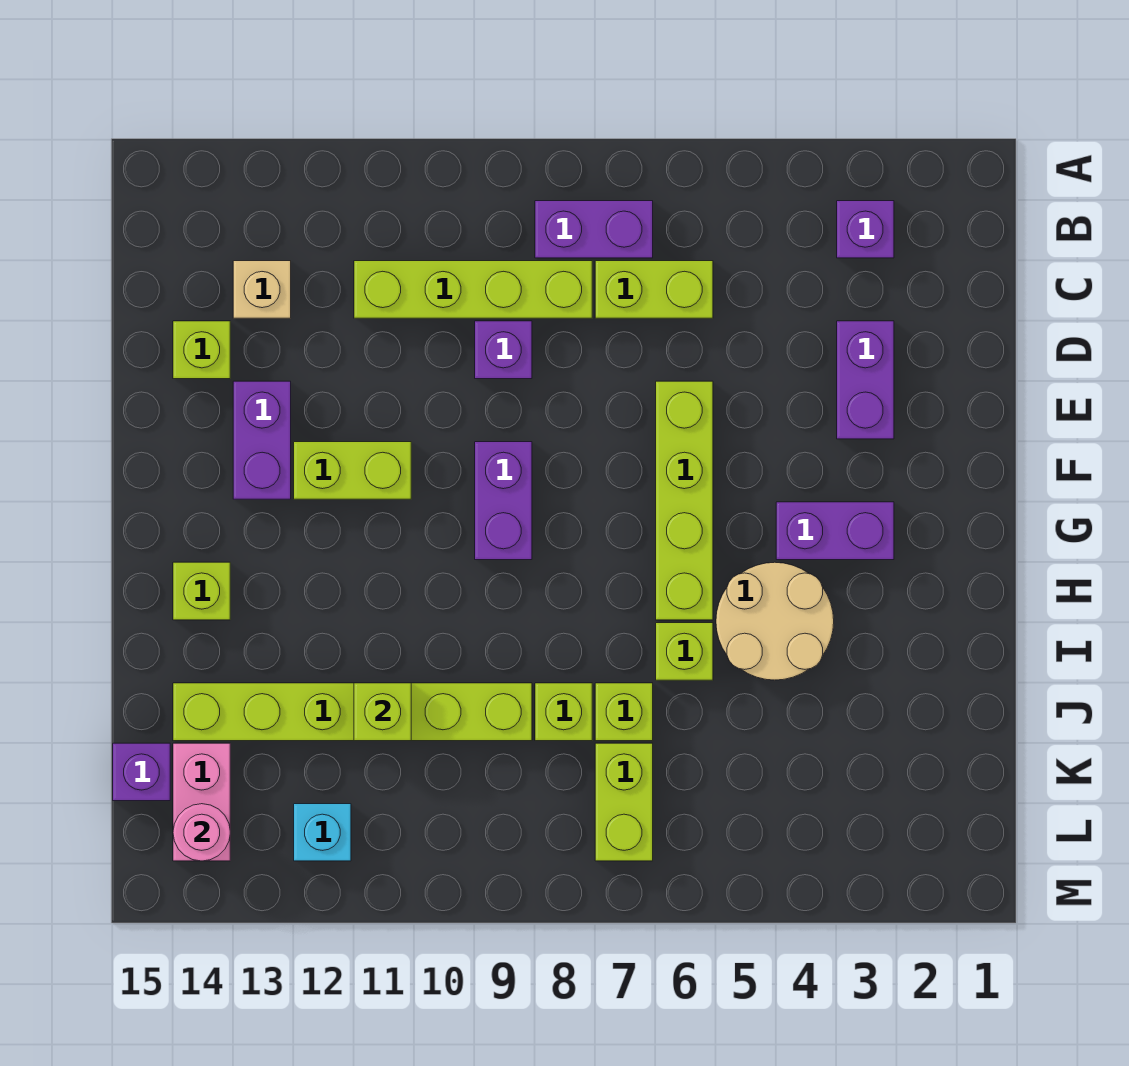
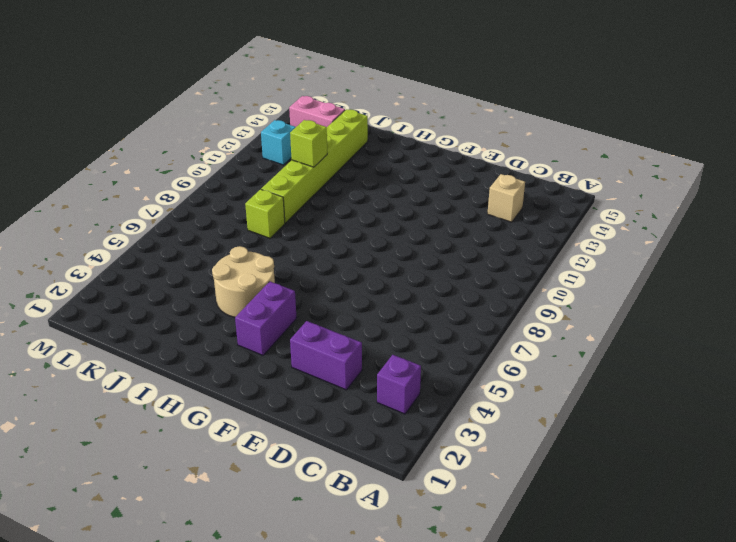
none -> purple brick B7:B8 level 1
none -> lime brick C6:C7 level 1
none -> lime brick C8:C11 level 1

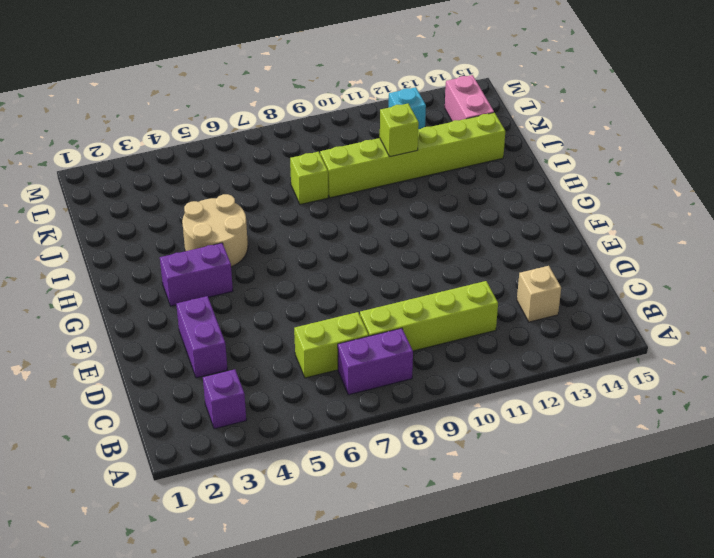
none -> purple brick D9 level 1
none -> lime brick D14 level 1
none -> lime brick E6:H6 level 1

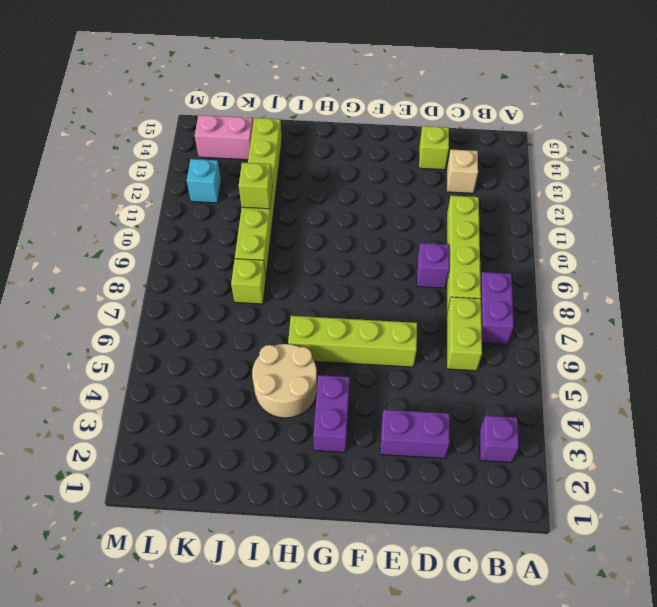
none -> purple brick E13:F13 level 1
none -> purple brick F9:G9 level 1
none -> lime brick F11:F12 level 1

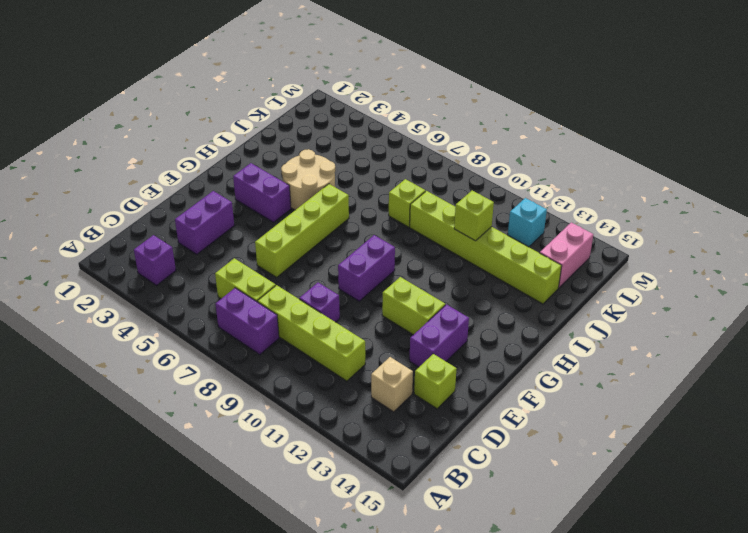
none -> lime brick H14 level 1
none -> lime brick I6 level 1
none -> lime brick J7 level 1

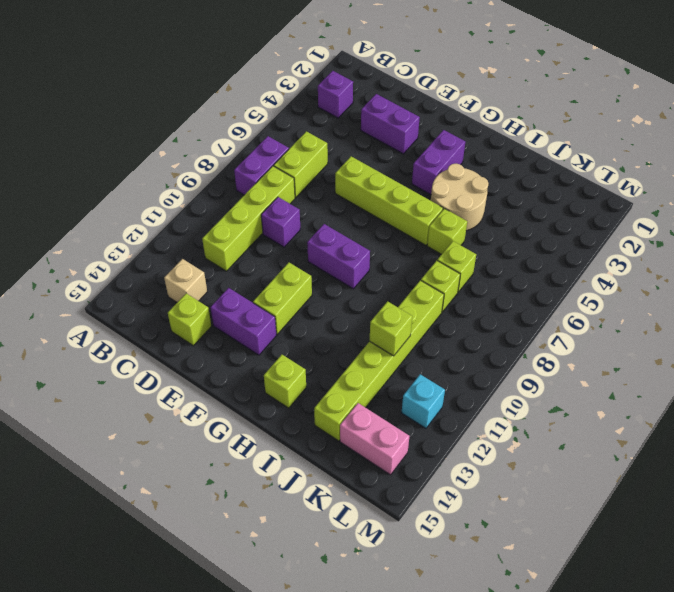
none -> lime brick K7:L7 level 1
none -> purple brick K15 level 1
none -> pink round brick L14 level 2

